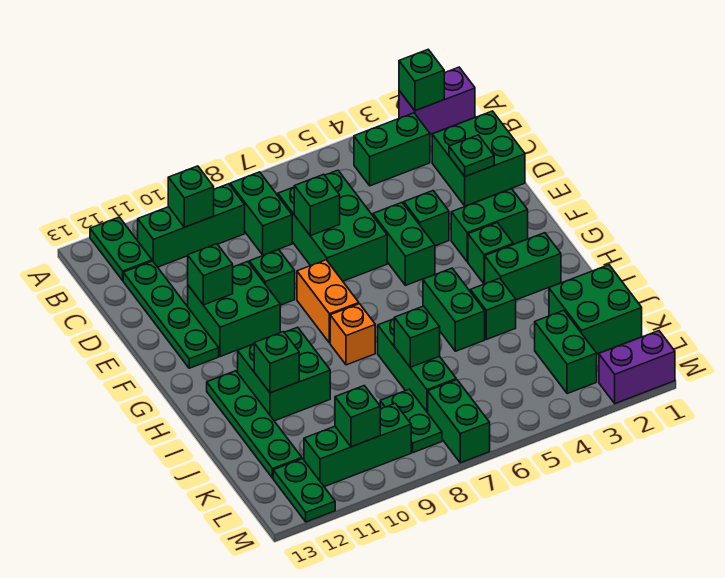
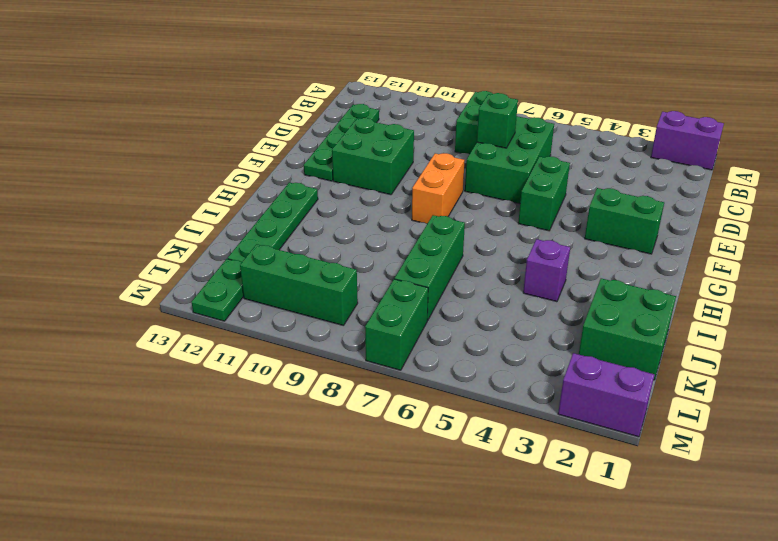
purple brick I4 level 1 -> green brick I4 level 1
none -> green plate A12:B12 level 1
none -> green brick B3:B4 level 1
none -> green brick B9:B11 level 1
none -> green brick C1:D2 level 1

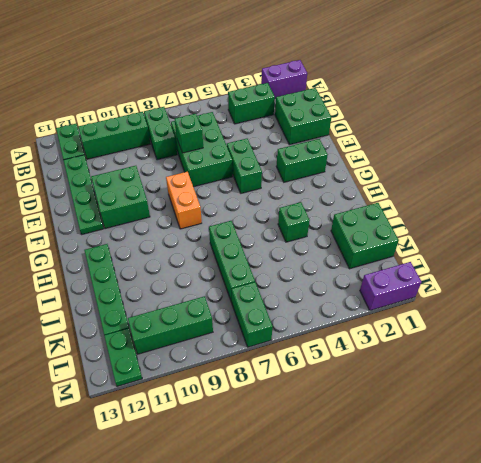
none -> green brick E4 level 1
none -> green brick E9 level 1
none -> green brick G3 level 1
none -> green brick H2:H3 level 1

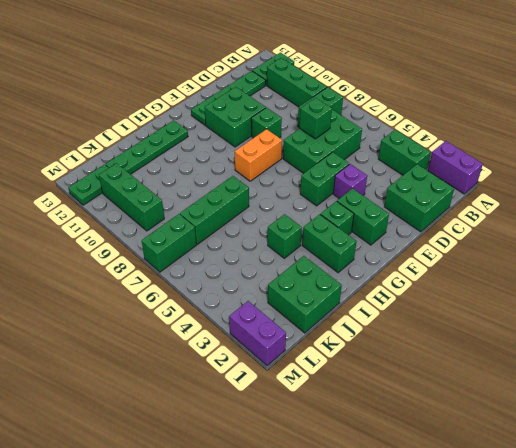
purple brick E4 level 1 -> green brick E4 level 1
none -> green brick H5:I5 level 1
none -> orange brick H8 level 1
none -> green brick H10:I11 level 1
none -> green brick K3:L3 level 1

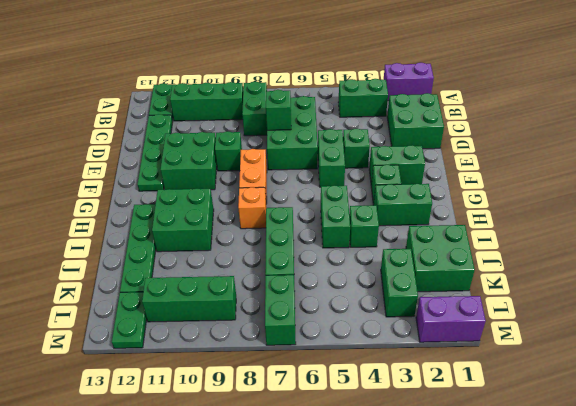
none -> green plate K8:L8 level 1
none -> green brick A2 level 2
none -> green brick B10 level 2
none -> green plate D2 level 2

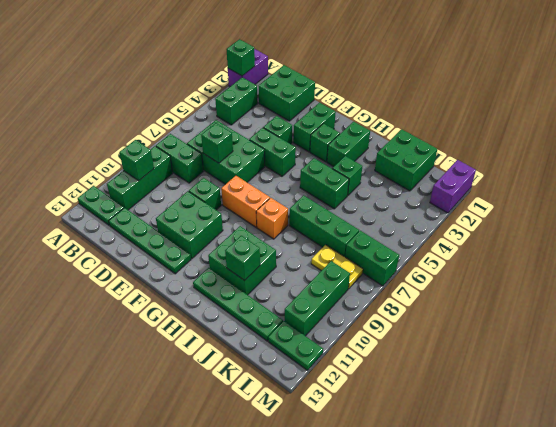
yellow plate K8:L8 level 1 -> green plate K8:L8 level 1
none -> green brick K3:L3 level 1
none -> green plate D2 level 2
none -> green brick E11 level 2
none -> green brick J7 level 2

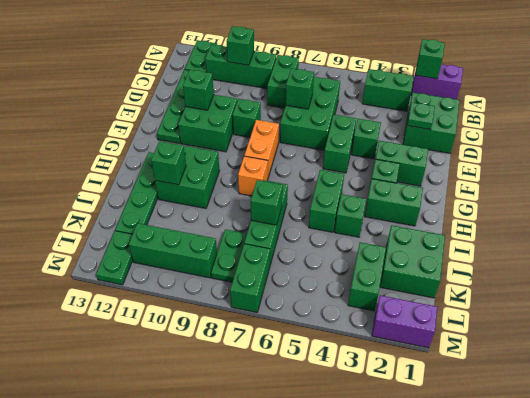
none -> green brick L10 level 2

